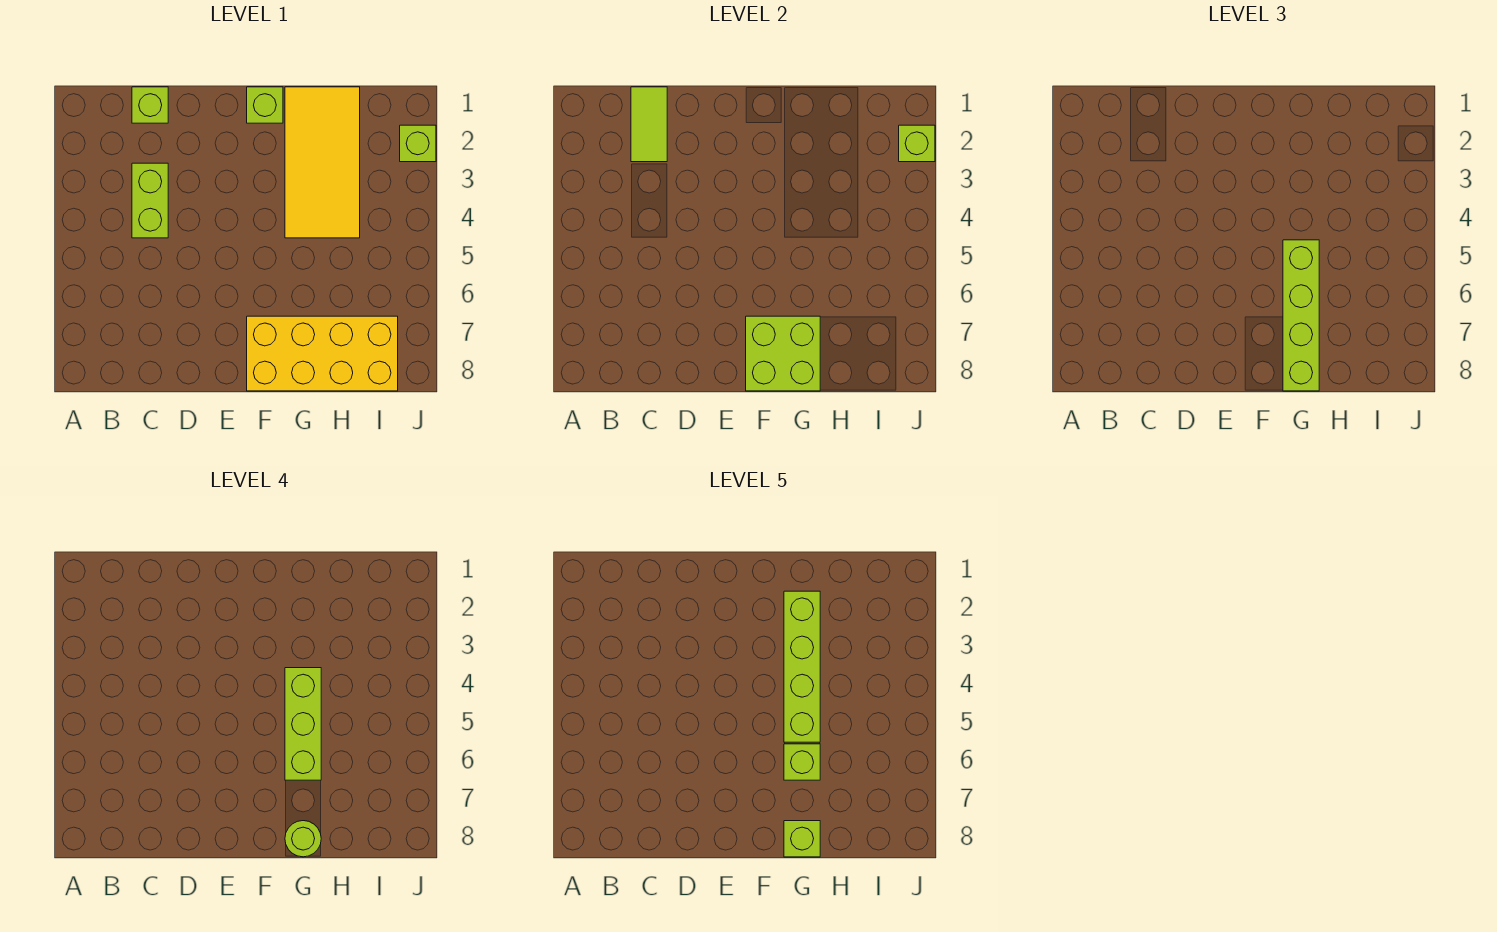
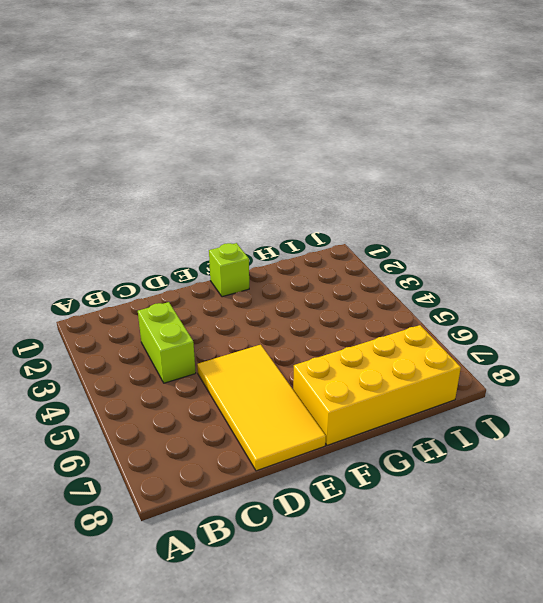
yellow tile D5:E8 level 1 -> yellow tile G1:H4 level 1
none -> lime brick C1 level 1
none -> lime brick J2 level 1
none -> lime tile C1:C2 level 2

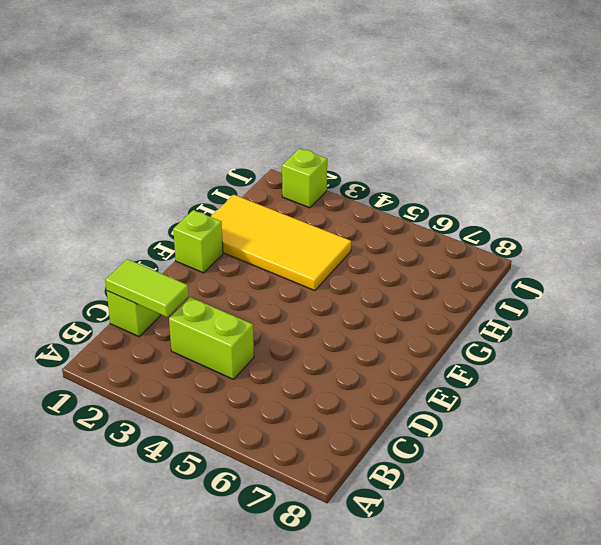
none -> yellow brick F7:I8 level 1
none -> lime brick F7:G8 level 2
none -> lime brick J2 level 2

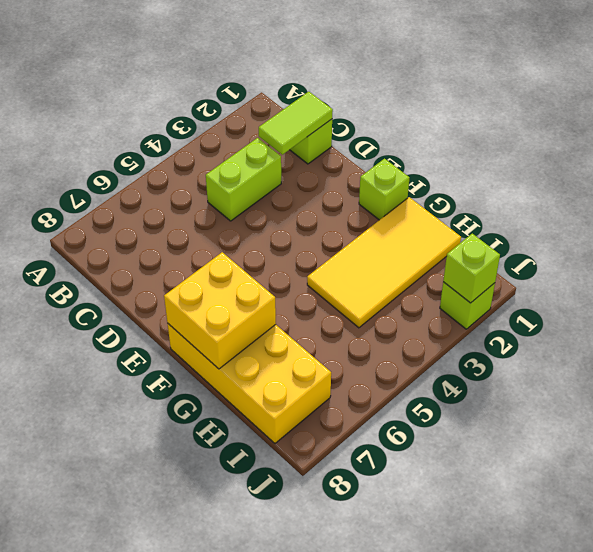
yellow brick F7:G8 level 2 -> lime brick F7:G8 level 2
none -> lime brick G5:G8 level 3
none -> lime brick G4:G6 level 4
none -> lime round brick G8 level 4

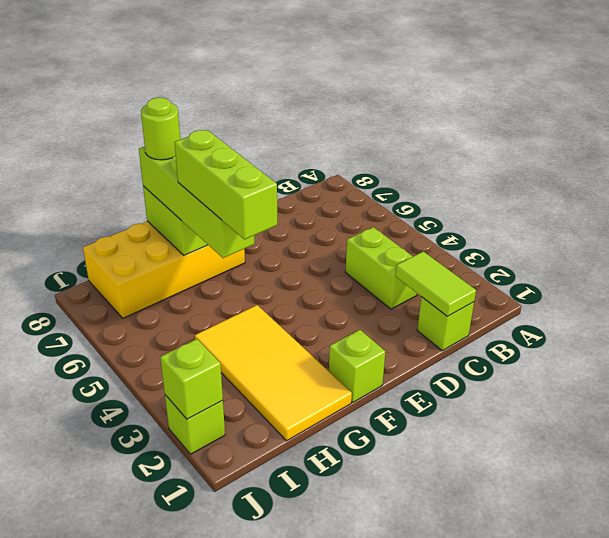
none -> lime brick G2:G5 level 5
none -> lime brick G6 level 5
none -> lime brick G8 level 5

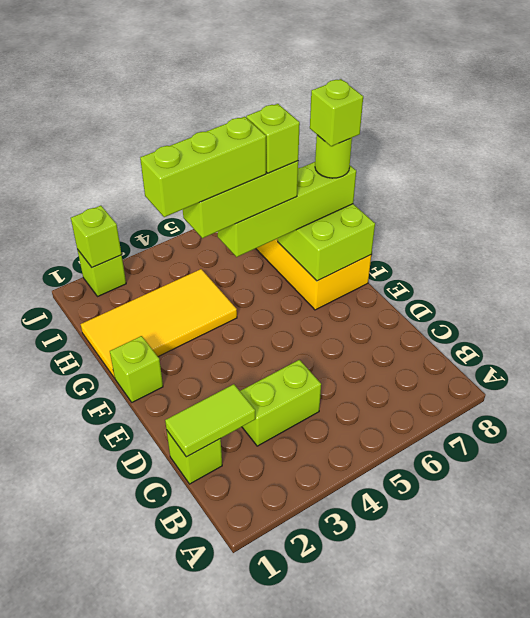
lime brick G3:G5 level 5 -> lime brick G2:G5 level 5

